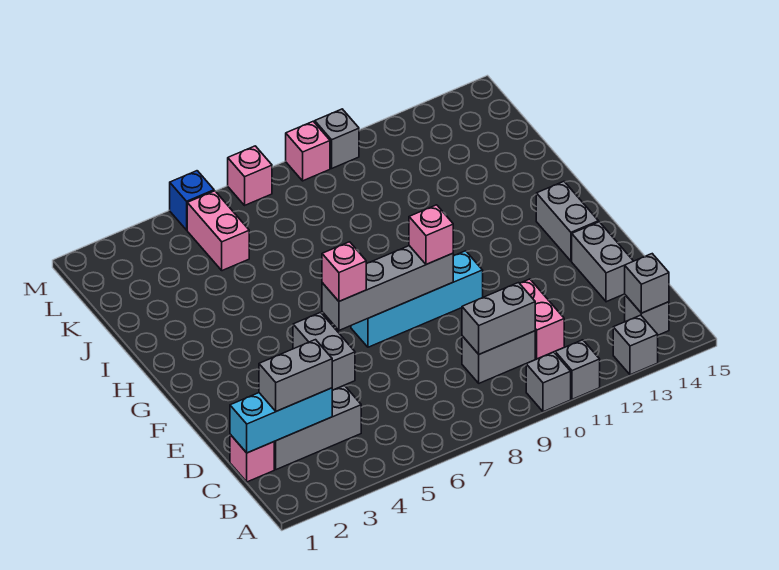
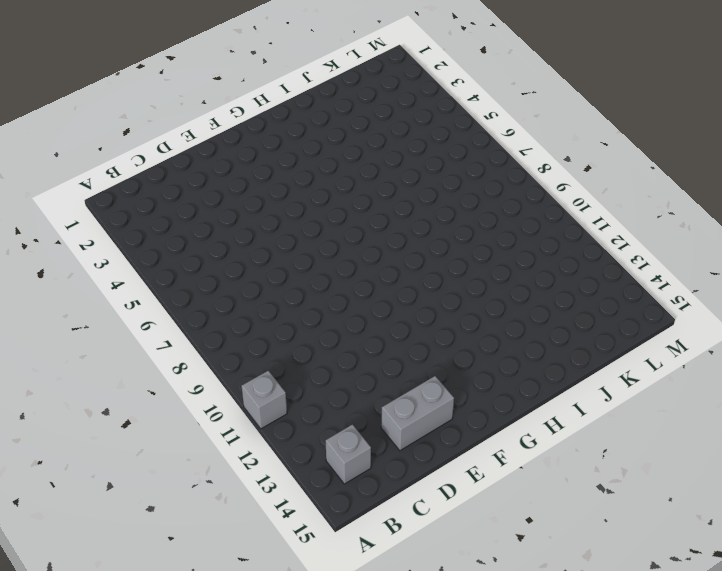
none -> grey brick A10 level 1
none -> grey brick A13 level 1
none -> pink brick C1 level 1

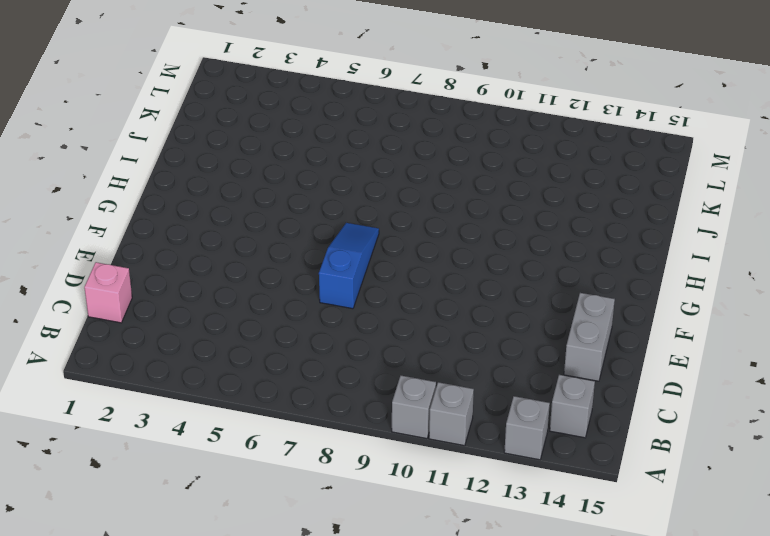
blue slope E7:G7 level 1 top E -> cyan brick F7:F10 level 1
none -> grey brick C2:C4 level 1
none -> grey brick C9:C10 level 1
none -> pink brick C11:D11 level 1

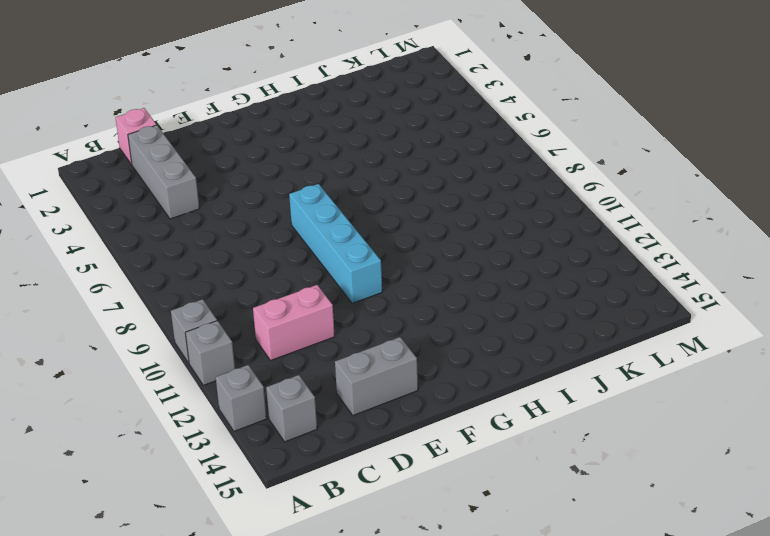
none -> grey brick C9:C10 level 1
none -> grey brick E5:F5 level 1
none -> grey brick F14:G14 level 1

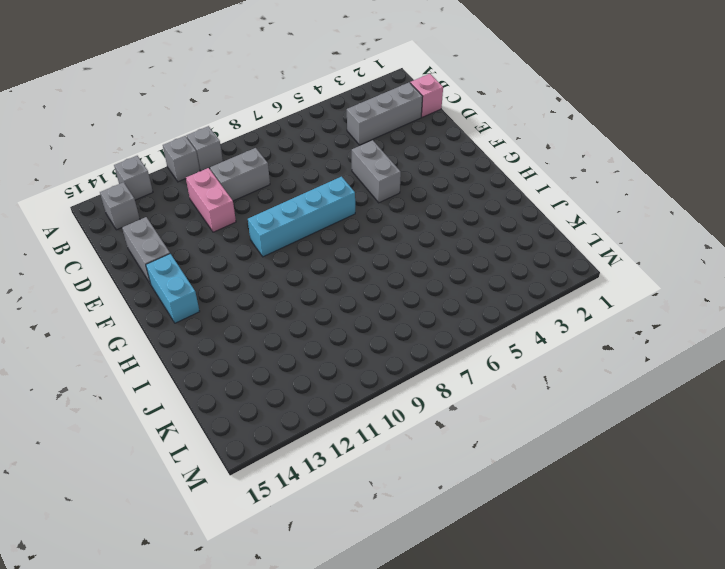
cyan brick F14:G14 level 1 -> grey brick F14:G14 level 1
none -> pink brick K5:L5 level 1
none -> blue brick M5 level 1
none -> pink brick M7 level 1

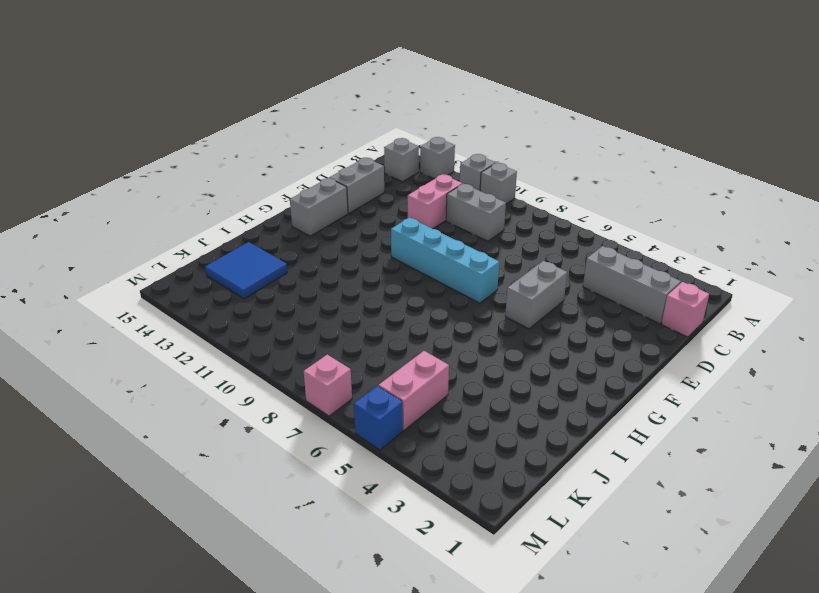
blue tile J13:K14 level 1 -> none
none -> pink brick M9 level 1
none -> grey brick M10 level 1
none -> grey brick B14 level 2

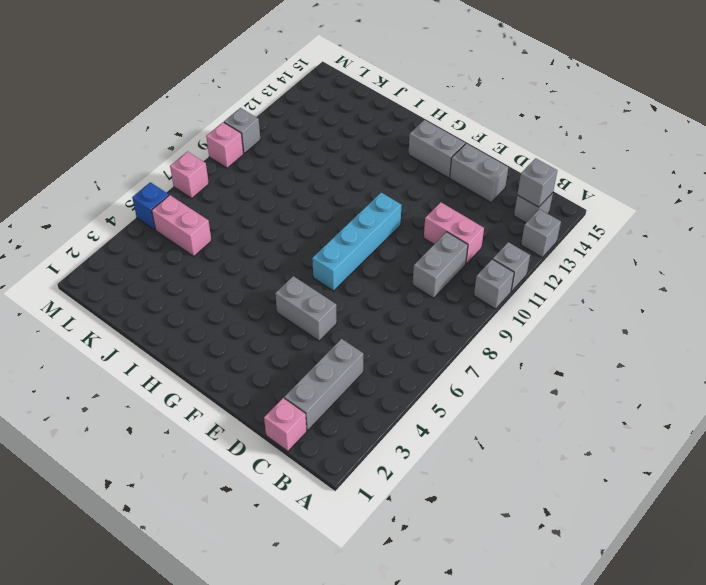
none -> cyan brick C1:C3 level 2
none -> grey brick C9:C10 level 2
none -> grey brick F6:F9 level 2

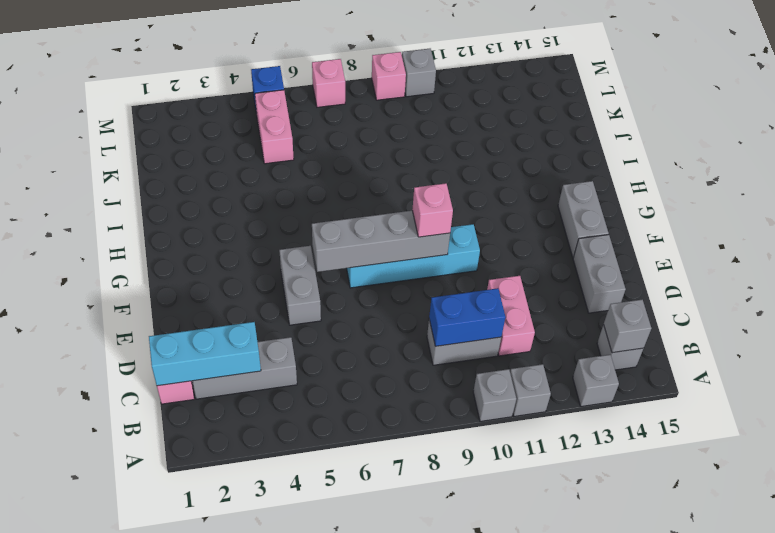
blue brick C9:C10 level 2 -> grey brick C9:C10 level 2
none -> grey brick C2:C3 level 3
none -> pink brick F6 level 3

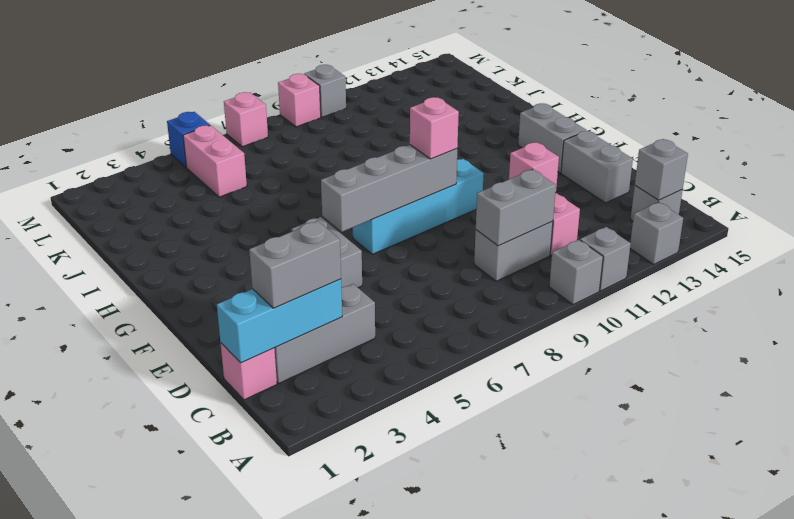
pink brick D11 level 2 -> pink brick F6 level 3

